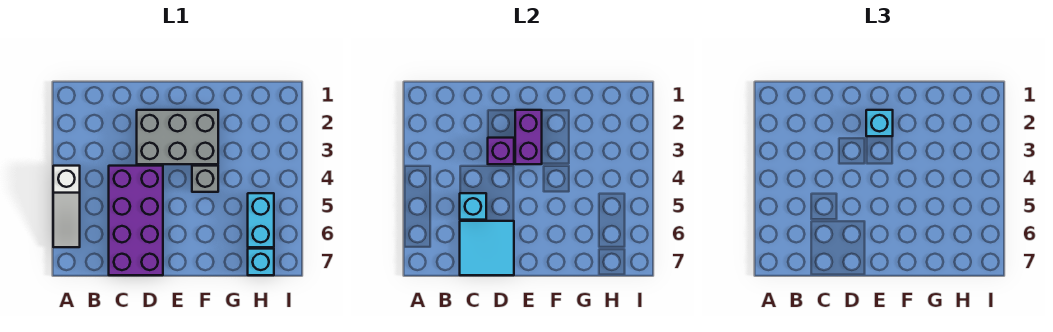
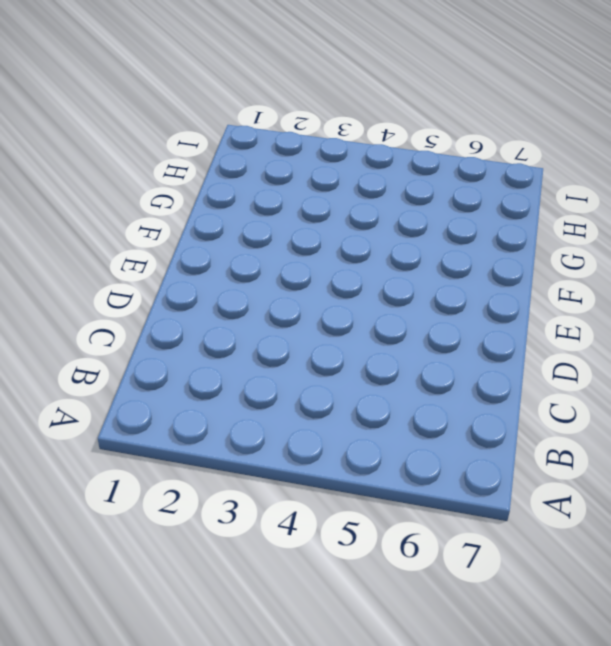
none -> white slope A4:A6 level 1 top 4
none -> purple brick C4:D7 level 1

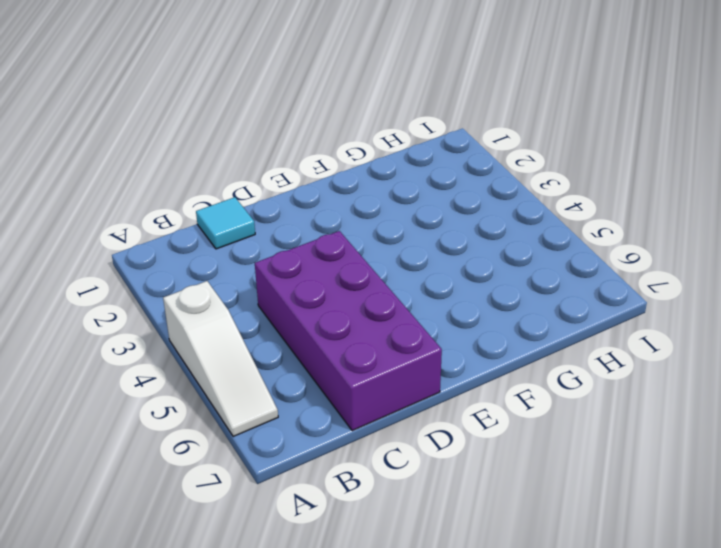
cyan tile C1 level 1 -> none
none -> grey brick D2:F3 level 1
none -> grey brick F4 level 1

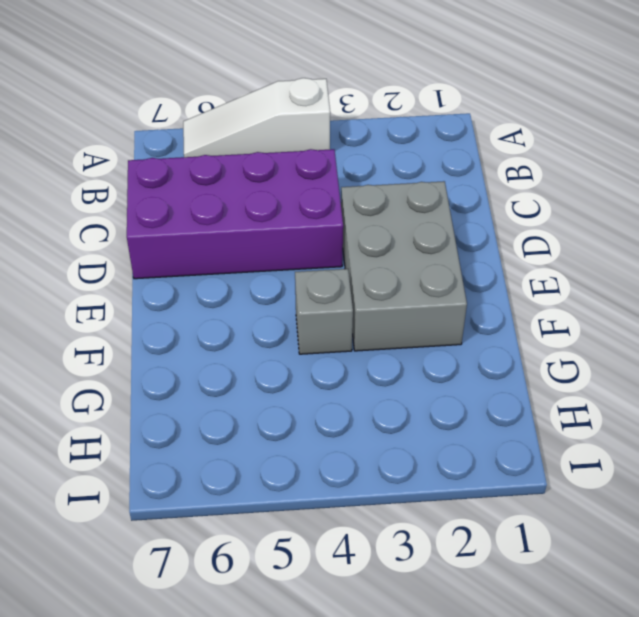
none -> cyan brick H5:H6 level 1
none -> cyan brick H7 level 1

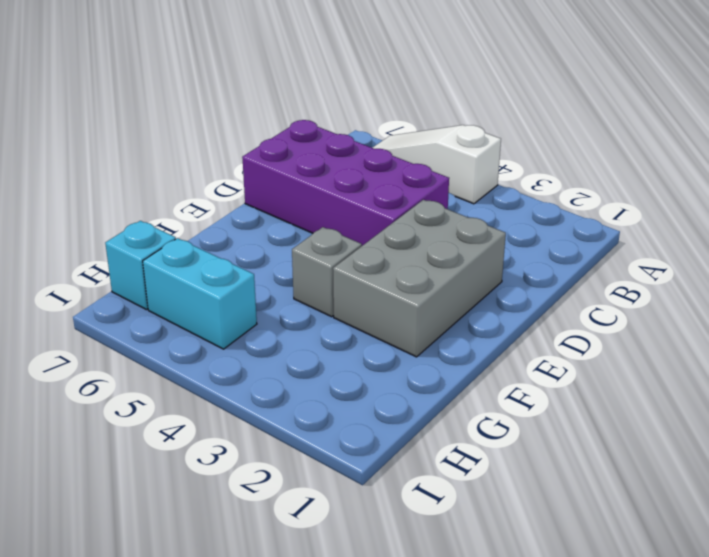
none -> cyan brick C5 level 2
none -> cyan tile C6:D7 level 2

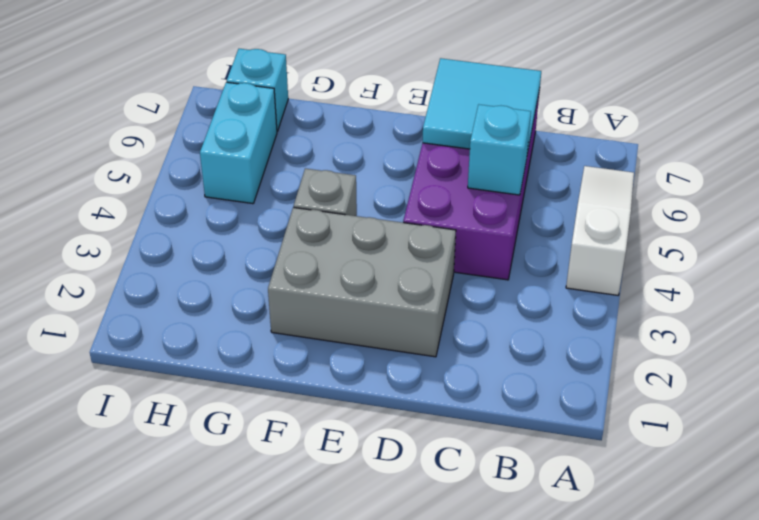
none -> purple brick D3 level 2
none -> purple brick E2:E3 level 2

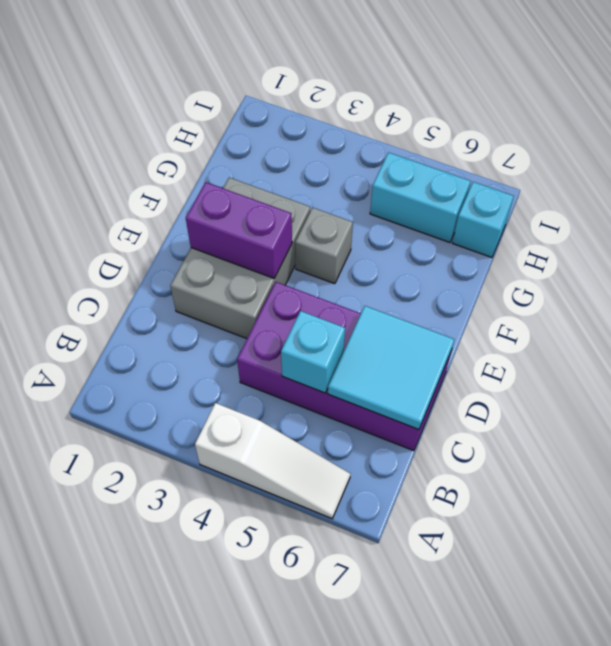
none -> purple brick D3 level 2
none -> cyan brick E2 level 3

